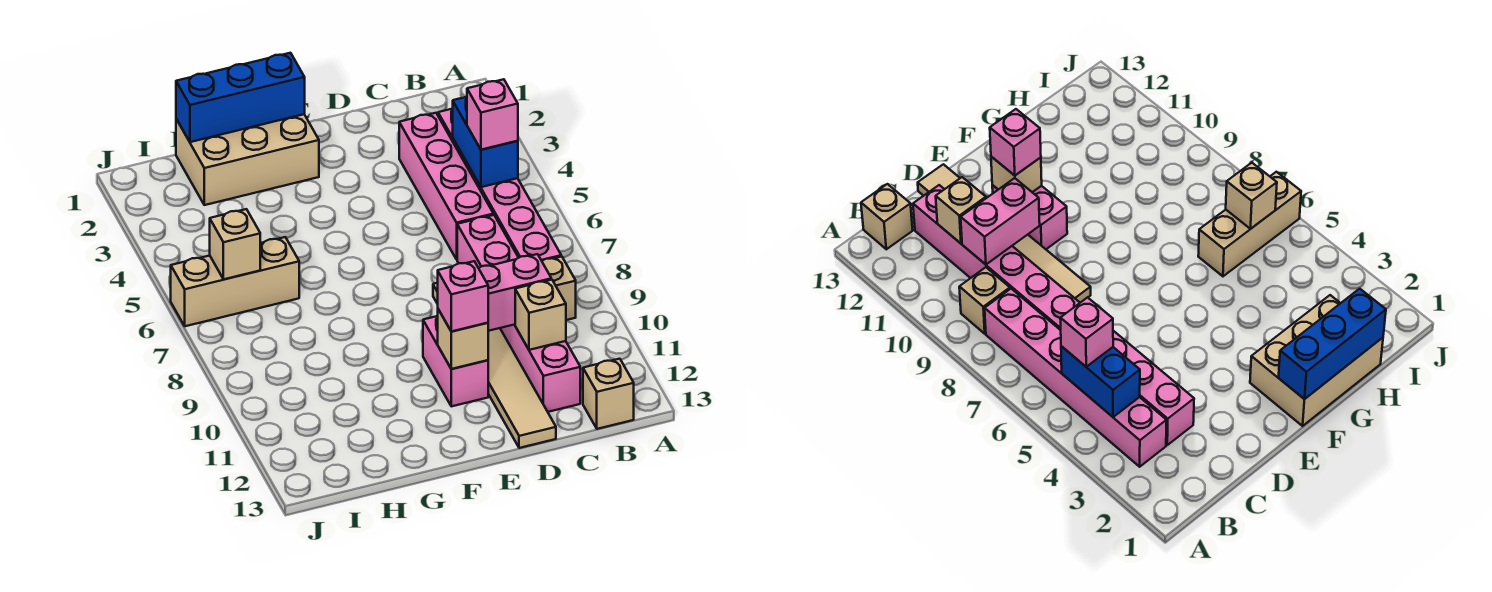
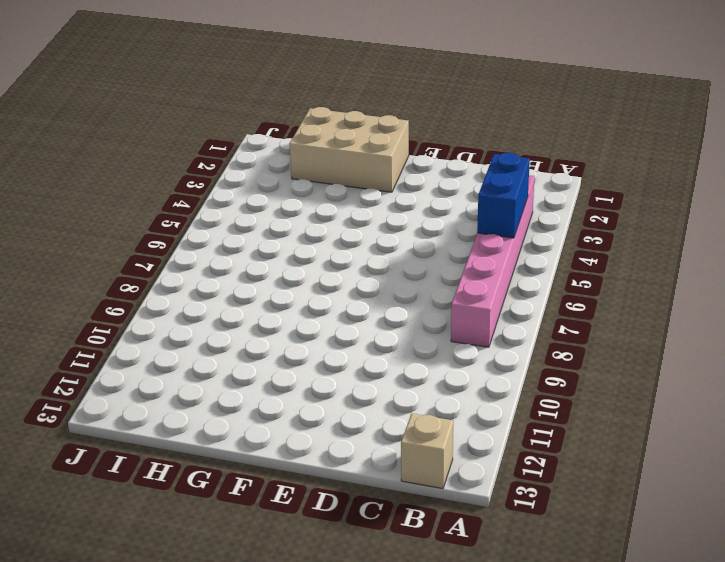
none -> tan brick B9 level 1
none -> pink brick C3:C6 level 1
none -> pink brick C7:C12 level 1

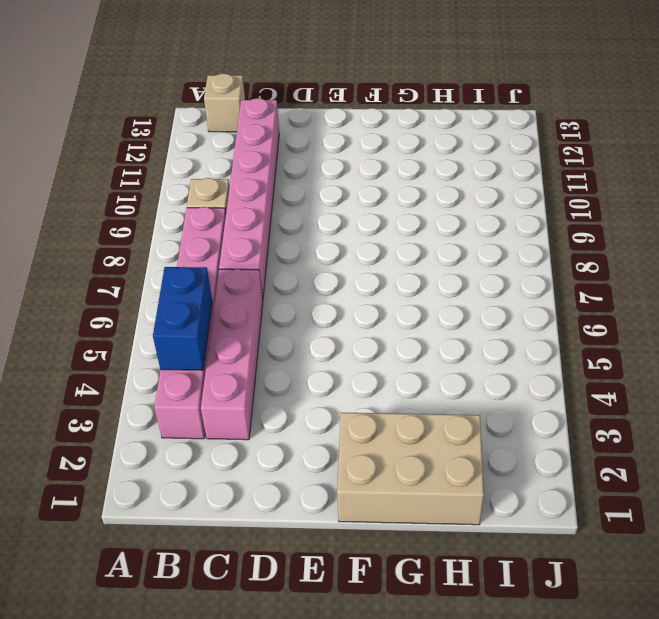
none -> tan tile D8:D13 level 1
none -> pink brick E10:E11 level 1
none -> tan brick H6:J6 level 1

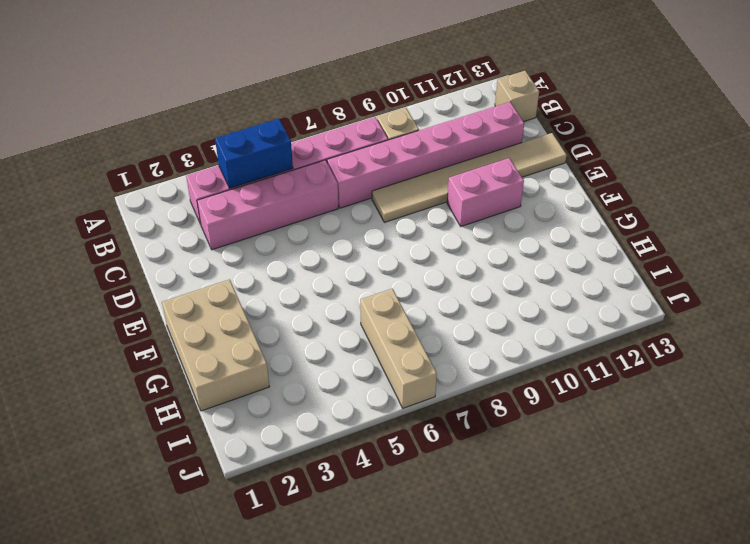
none -> pink brick C10:D10 level 2
none -> tan brick C11 level 2
none -> tan brick E11 level 2

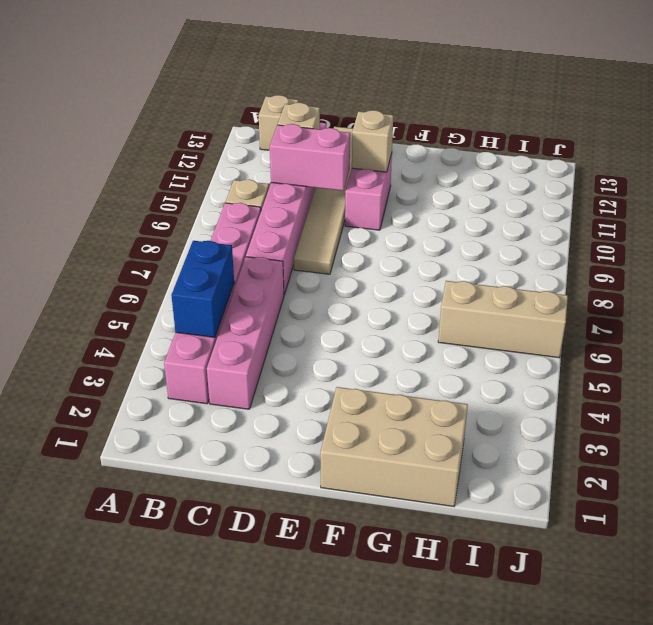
none -> blue brick F1:H1 level 2
none -> tan brick I6 level 2
none -> pink brick B5 level 3

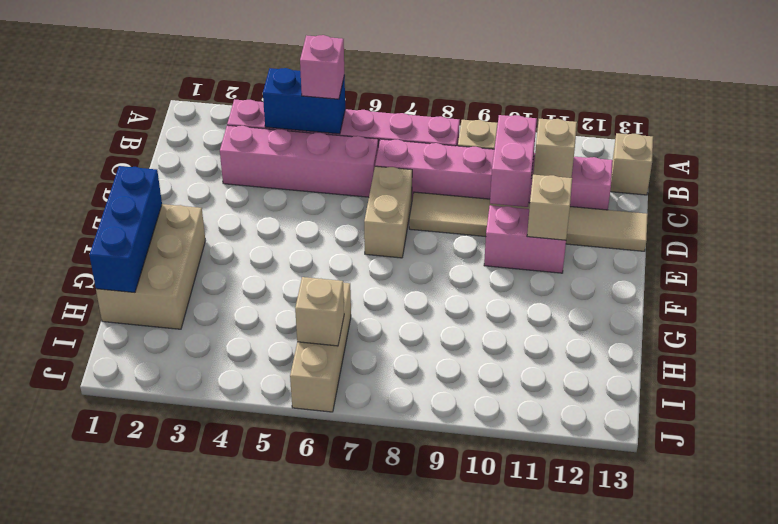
tan brick D7:E7 level 1 -> none
none -> pink brick E11 level 3

